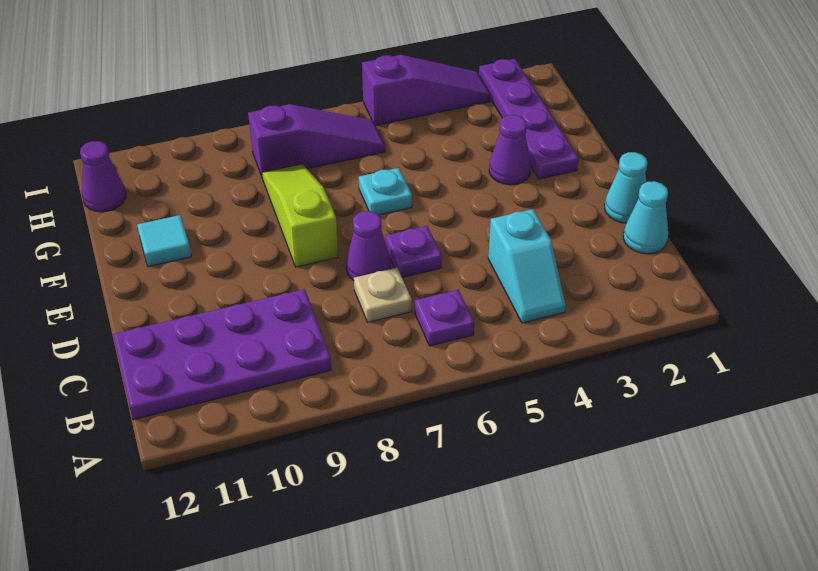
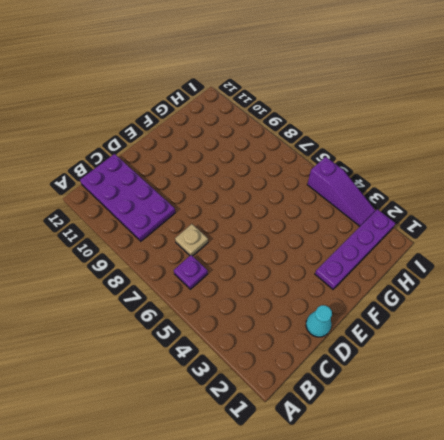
none -> cyan slope B4:C4 level 1 top C
none -> cyan cone C1 level 1
none -> purple plate D6 level 1

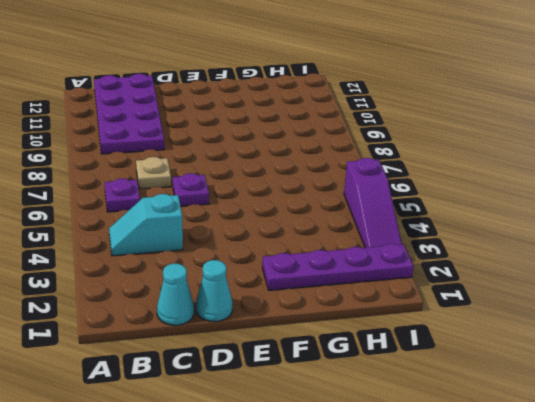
none -> purple cone D7 level 1
none -> lime slope E8:G8 level 1 top E
none -> purple cone F3 level 1

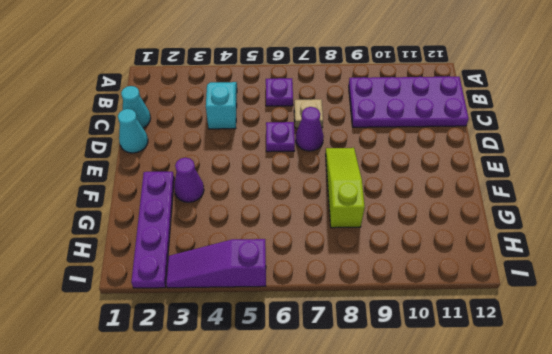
lime slope E8:G8 level 1 top G -> lime slope E8:G8 level 1 top E
none -> cyan plate F6 level 1
none -> cyan tile F11 level 1
none -> purple slope H6:H8 level 1 top 8

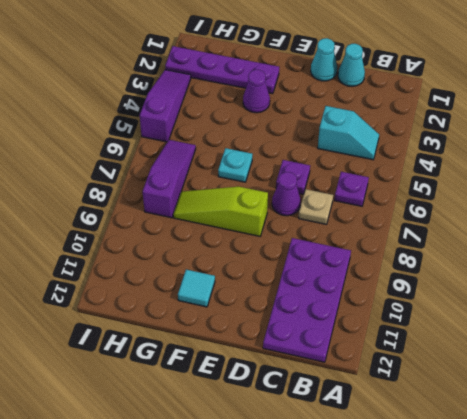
none -> purple cone H12 level 1

